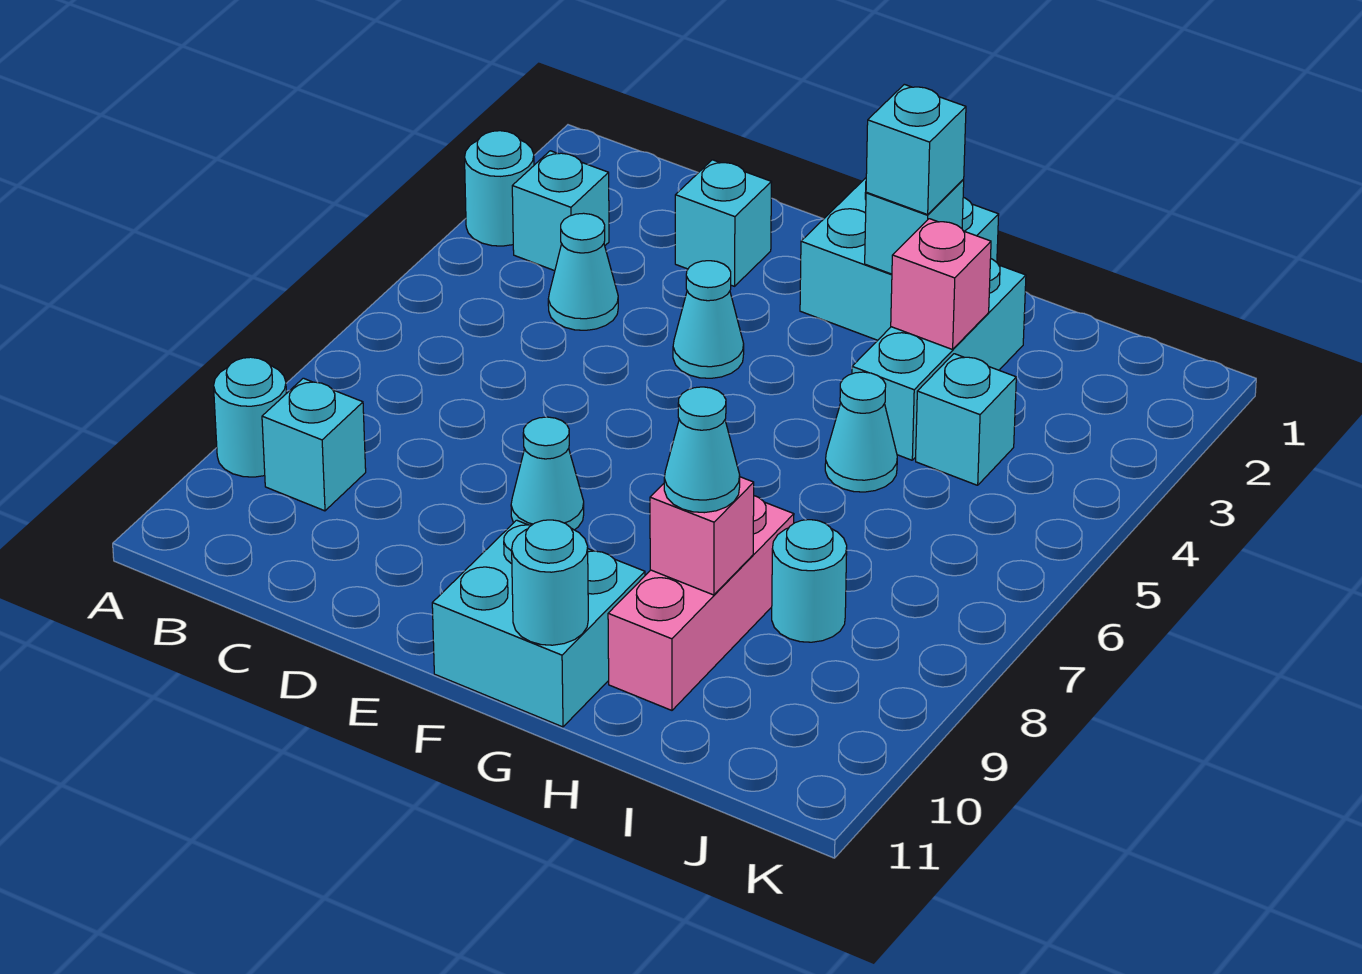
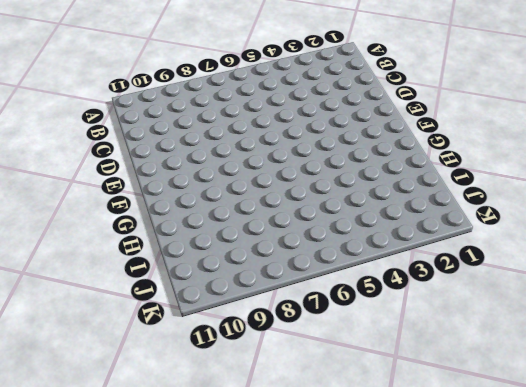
none -> cyan round brick A3 level 1
none -> cyan round brick A9 level 1
none -> cyan brick B3 level 1

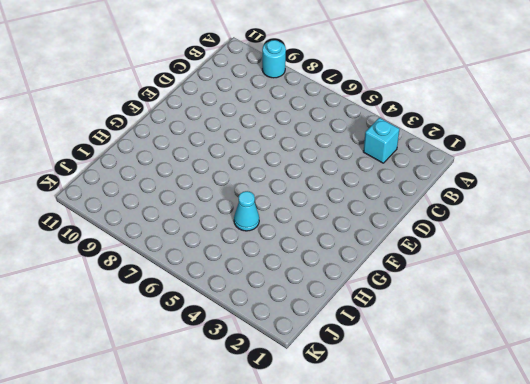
none -> cyan round brick A3 level 1
none -> cyan brick B9 level 1
none -> cyan cone C4 level 1

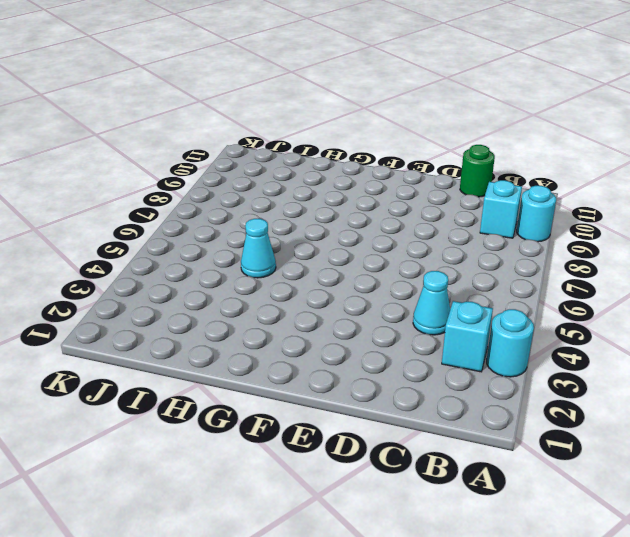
green round brick C11 level 1 -> none
none -> cyan brick D2 level 1
none -> cyan cone E4 level 1
none -> cyan cone E8 level 1

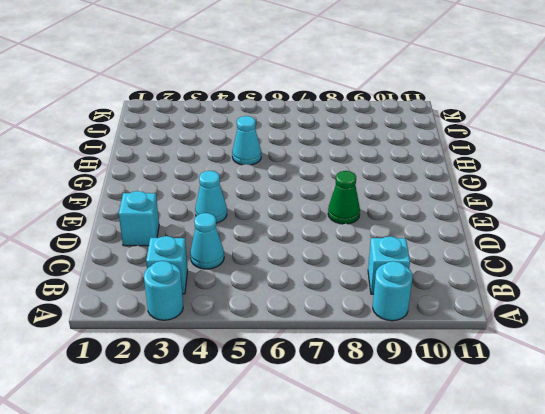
green cone E8 level 1 -> cyan cone E8 level 1
none -> cyan brick F1:G2 level 1
none -> cyan brick F10:G11 level 1
none -> cyan brick H2:H4 level 1

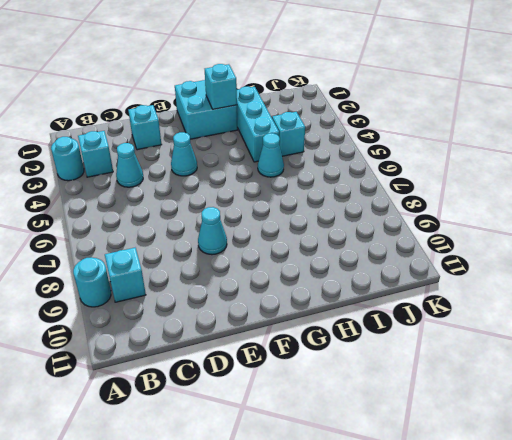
none -> cyan brick F10:G11 level 1
none -> pink brick H8:H10 level 1
none -> cyan round brick I8 level 1

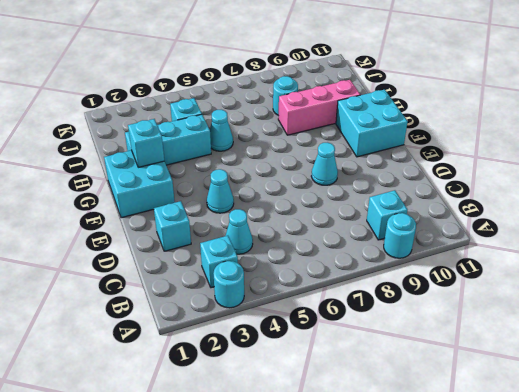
none -> cyan round brick G11 level 2
none -> pink brick H3 level 2
none -> pink brick H9 level 2

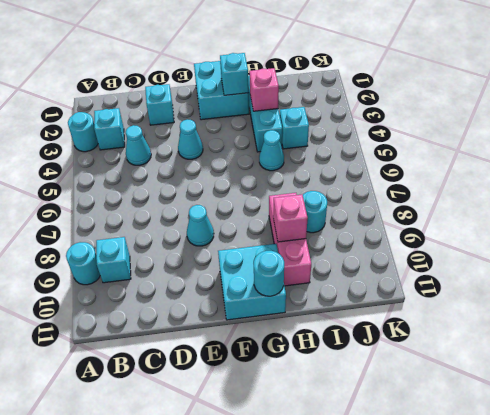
none -> cyan brick G2 level 3
none -> cyan cone H9 level 3

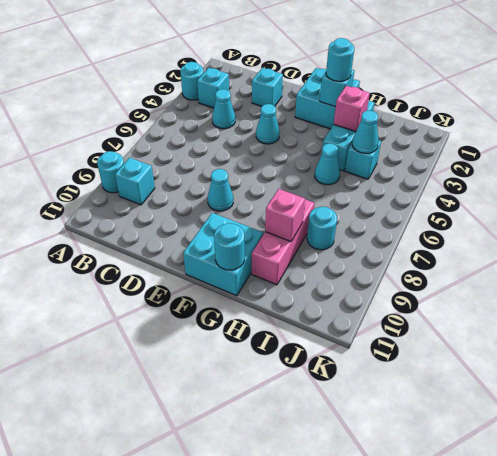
cyan round brick G2 level 3 -> cyan brick G2 level 3
cyan cone I4 level 2 -> cyan cone H9 level 3

